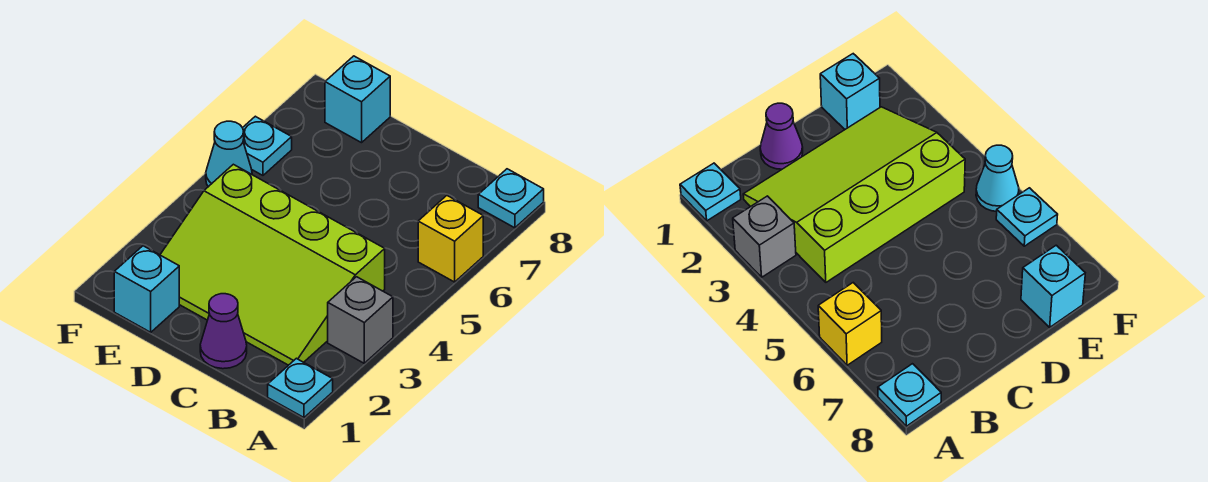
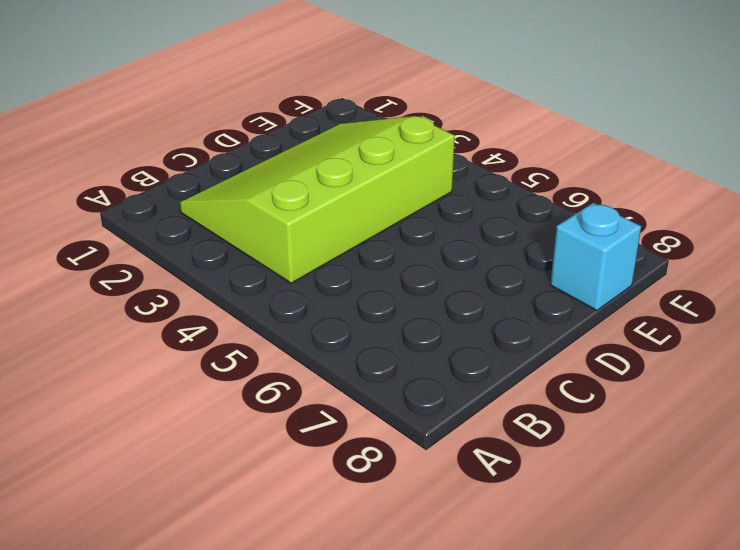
none -> cyan plate A1 level 1
none -> grey brick A3 level 1

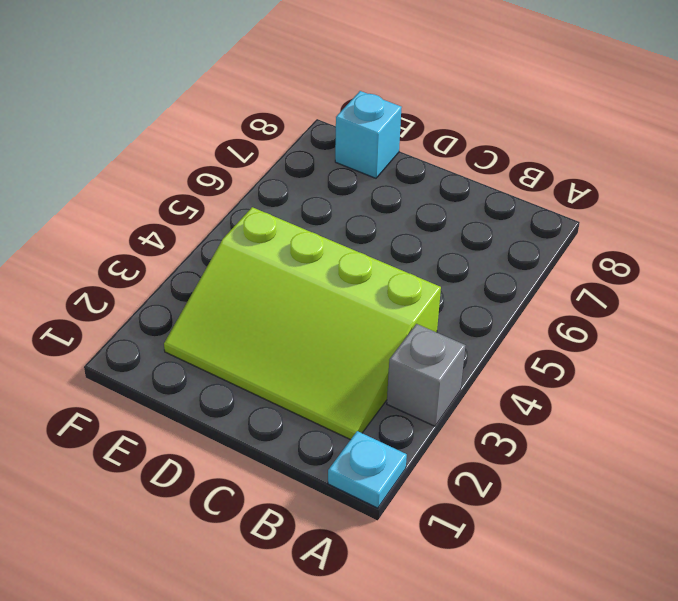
none -> yellow brick A6 level 1
none -> cyan plate A8 level 1

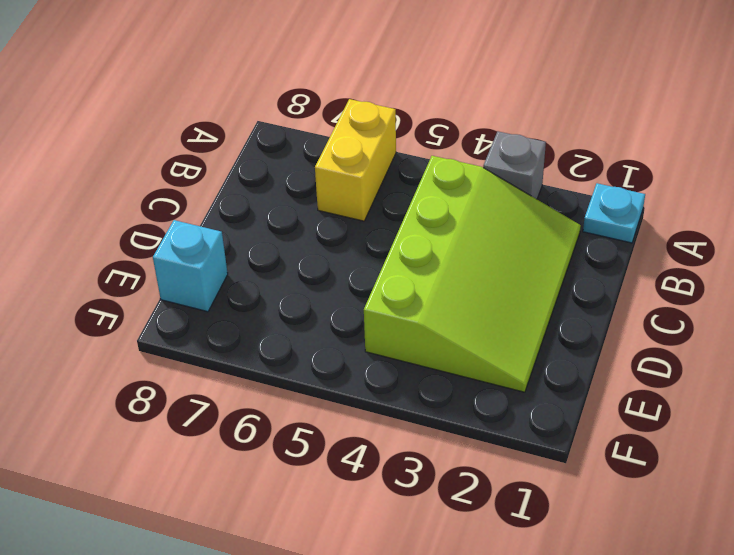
yellow brick A6:B6 level 1 -> yellow brick A6 level 1
none -> cyan plate A8 level 1
none -> purple cone C1 level 1

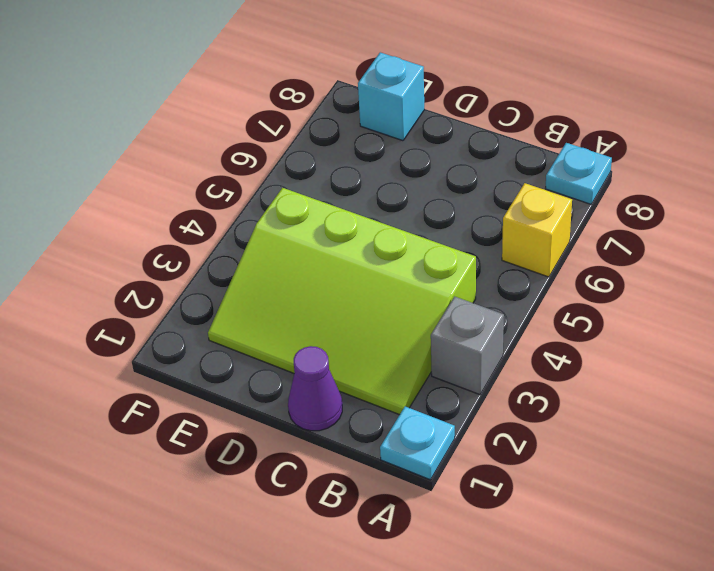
none -> cyan brick E1 level 1
none -> cyan cone F5 level 1

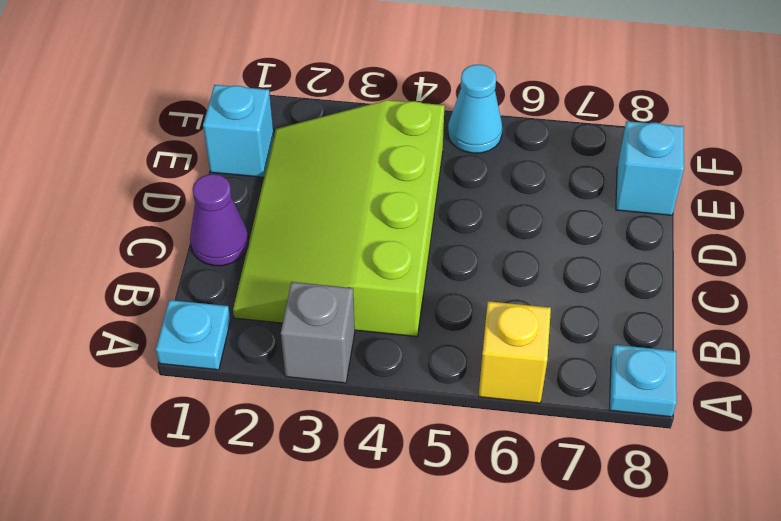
none -> cyan plate F6 level 1

